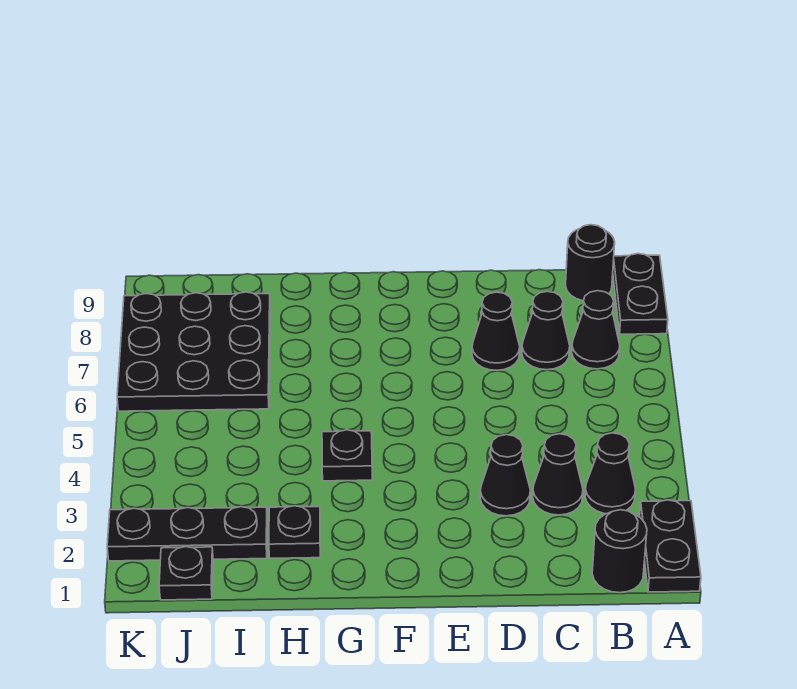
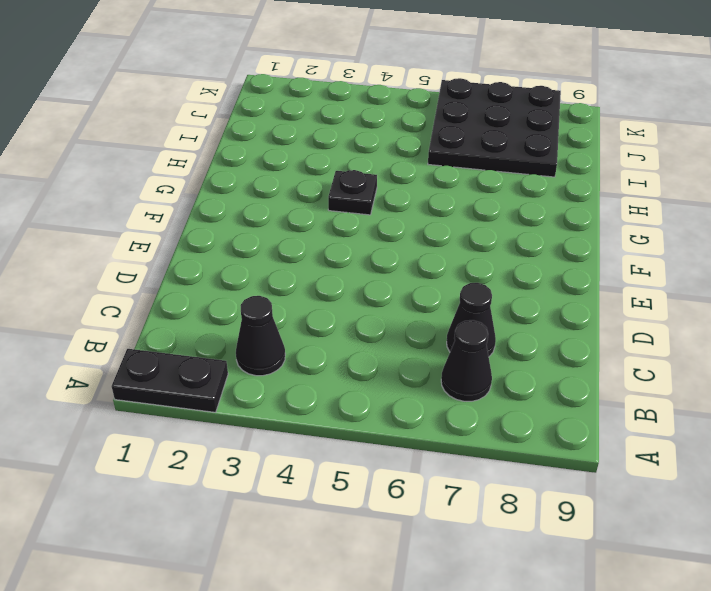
none -> black plate A8:A9 level 1
none -> black round brick B1 level 1
none -> black round brick B9 level 1

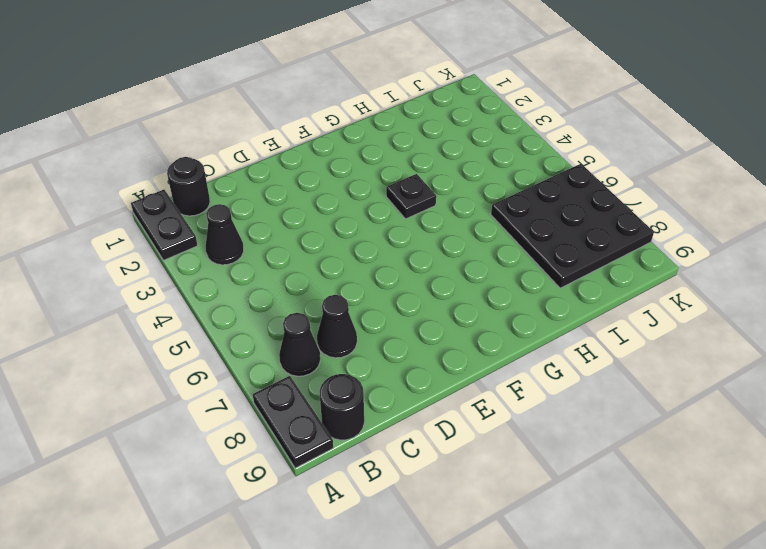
none -> black cone C3 level 1
none -> black cone D3 level 1
none -> black cone D7 level 1

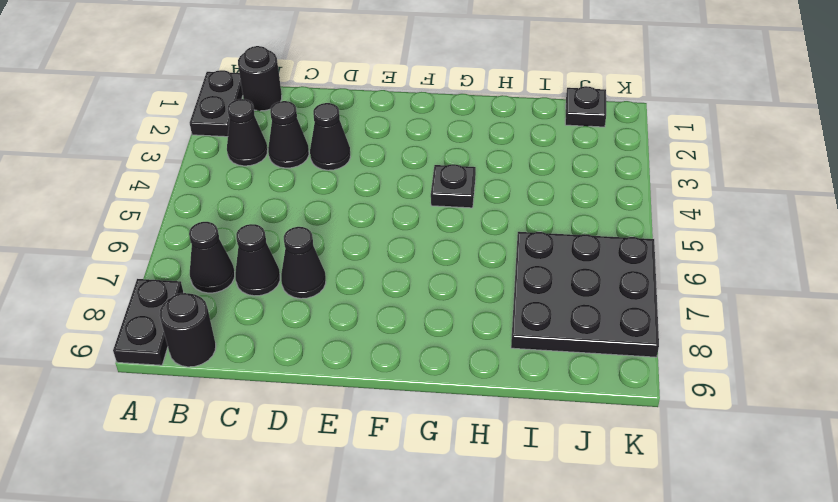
none -> black plate H2 level 1
none -> black plate I2:K2 level 1

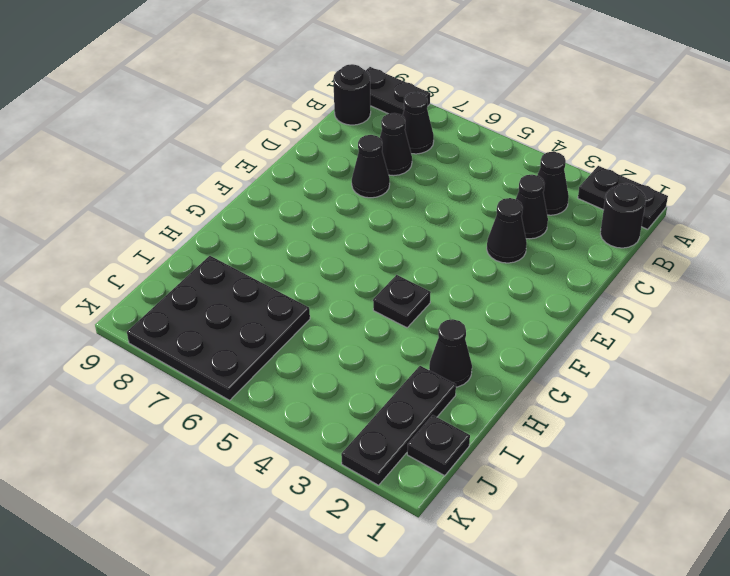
black cone H2 level 1 -> black plate H2 level 1

